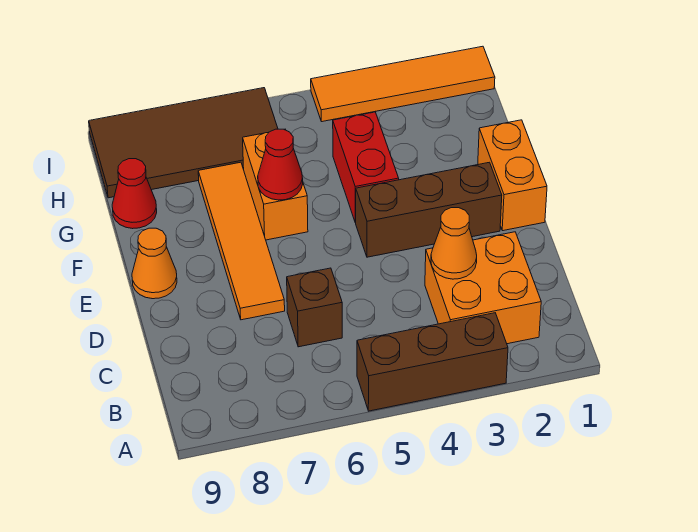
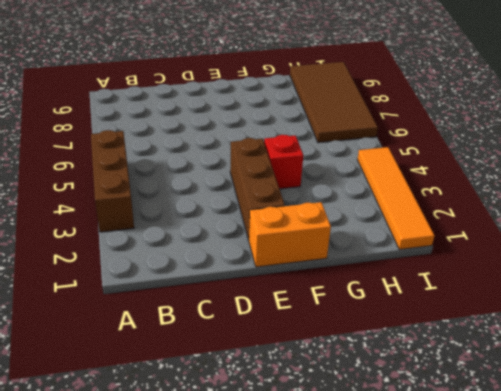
red brick F4 level 1 -> red brick F4:G4 level 1
none -> orange brick B2:C3 level 1
none -> brown brick C6 level 1
none -> orange tile D7:G7 level 1

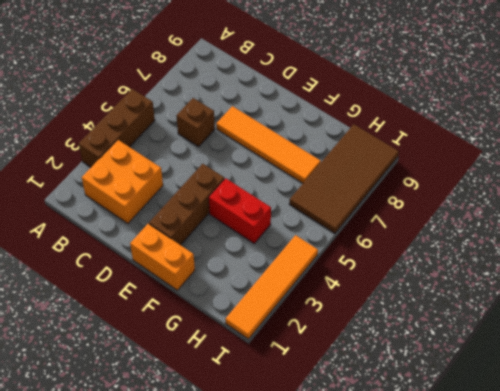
none -> orange cone E9 level 1
none -> orange brick F6:G6 level 1
none -> red cone G9 level 1

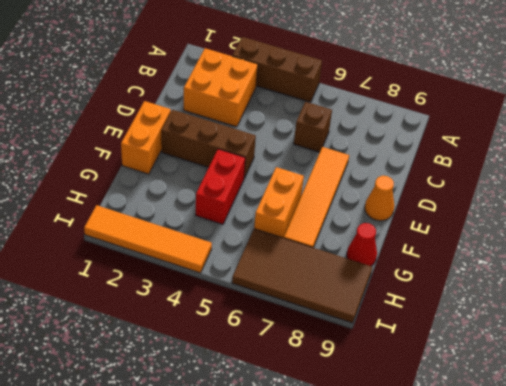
none -> orange cone C3 level 2
none -> red cone F6 level 2

